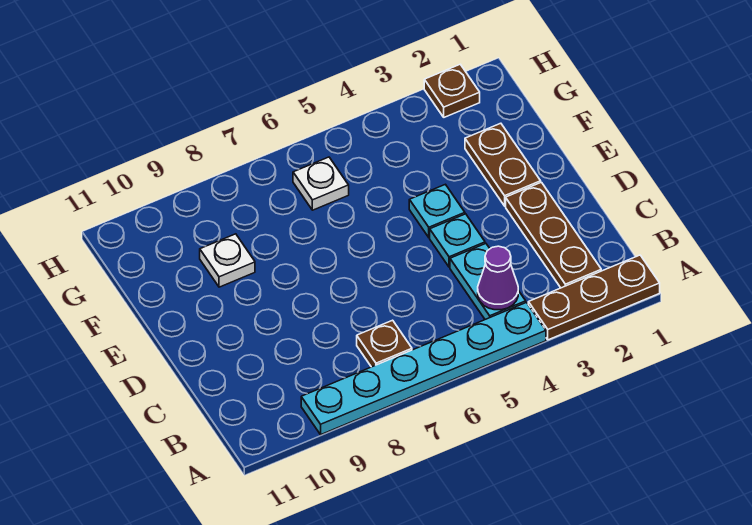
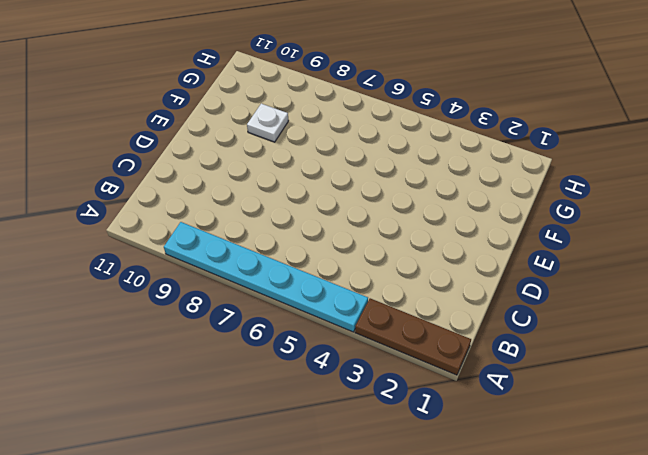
none -> brown plate B2:D2 level 1
none -> cyan plate B4:C4 level 1
none -> brown plate B7 level 1

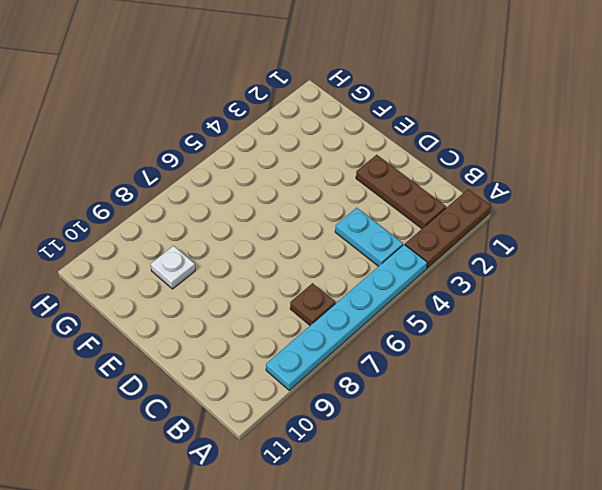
none -> cyan plate D4 level 1
none -> brown plate E2:F2 level 1
none -> cyan plate E4 level 1

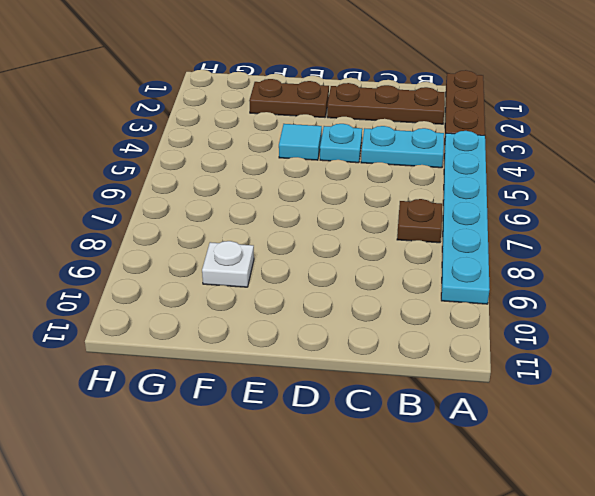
cyan tile E4 level 1 -> cyan plate E4 level 1
none -> white plate G6 level 1
none -> brown plate H2 level 1
none -> purple cone B4 level 2

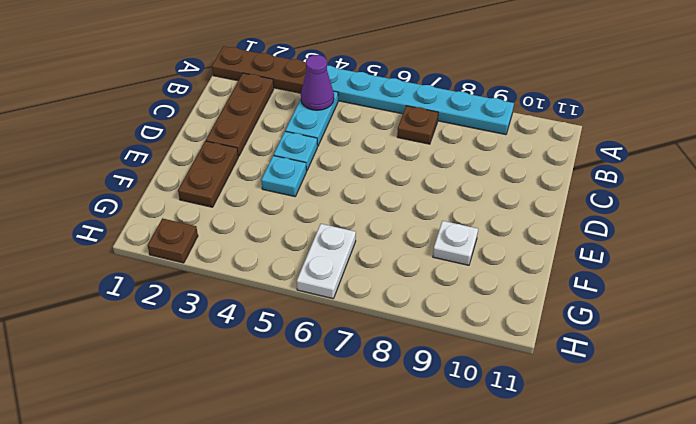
white plate G6:H6 level 1 -> white plate G6 level 1

